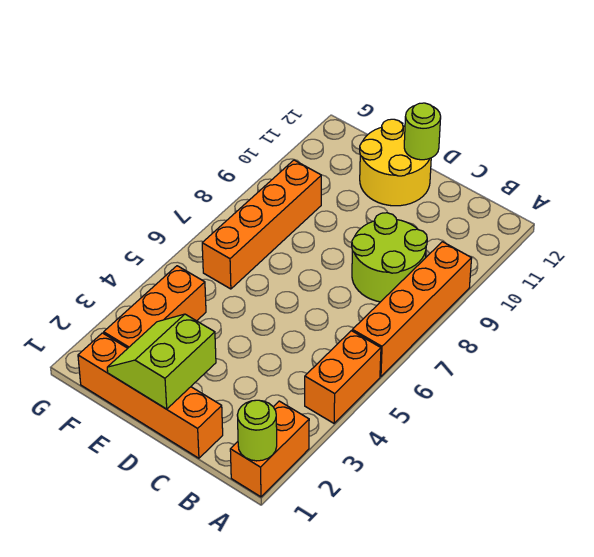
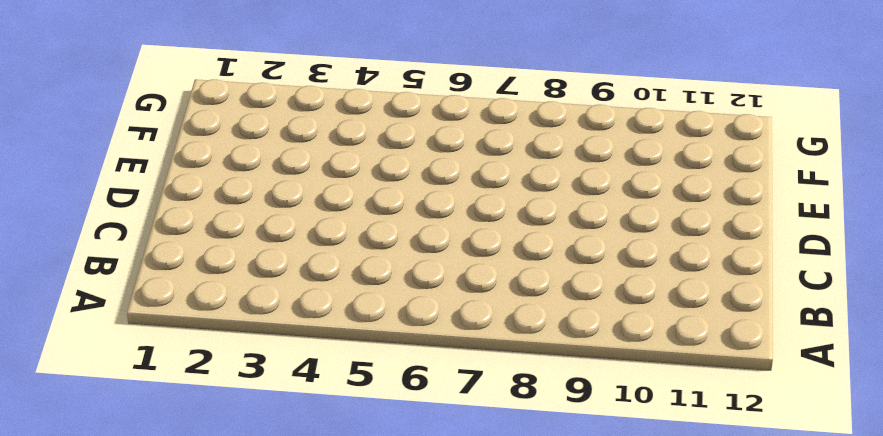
none -> orange brick A1:A2 level 1
none -> orange brick A4:A5 level 1

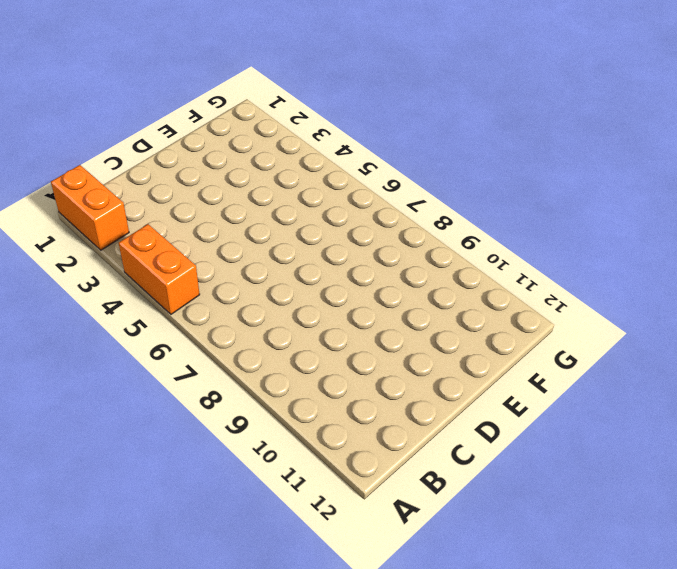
none -> orange brick A6:A9 level 1
none -> lime round brick B8:C9 level 1

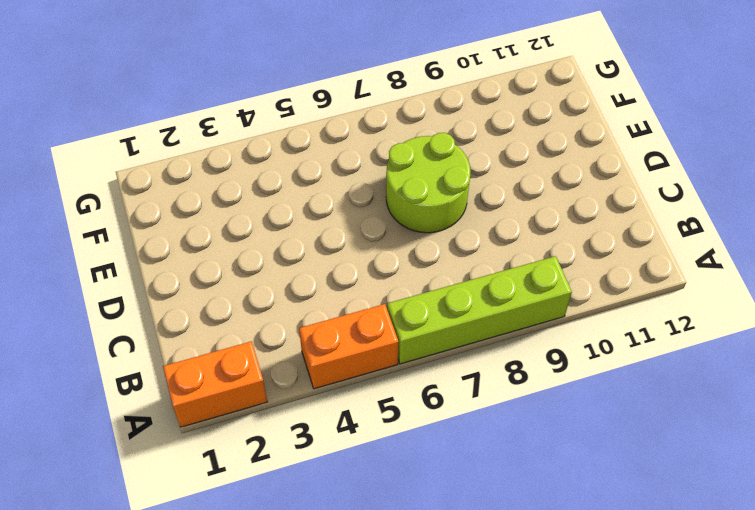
lime brick A6:A9 level 1 -> orange brick A6:A9 level 1
lime round brick D7:E8 level 1 -> lime round brick B8:C9 level 1
none -> orange brick C1:F1 level 1
none -> yellow round brick D11:E12 level 1

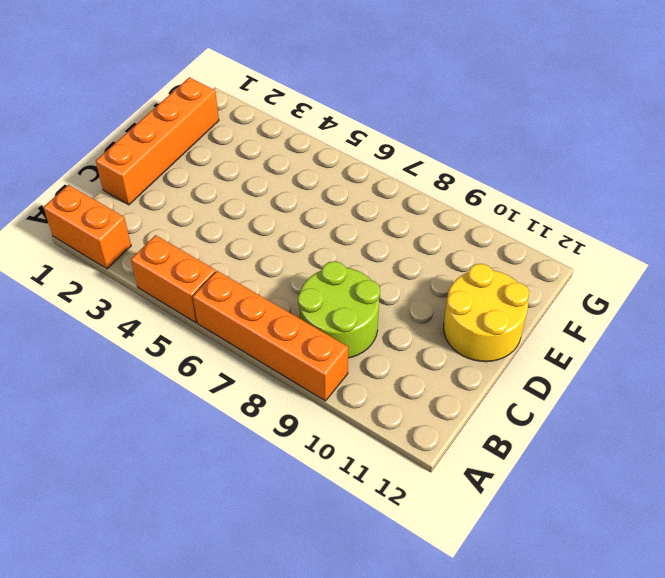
none -> orange brick F2:F4 level 1
none -> orange brick F6:F9 level 1

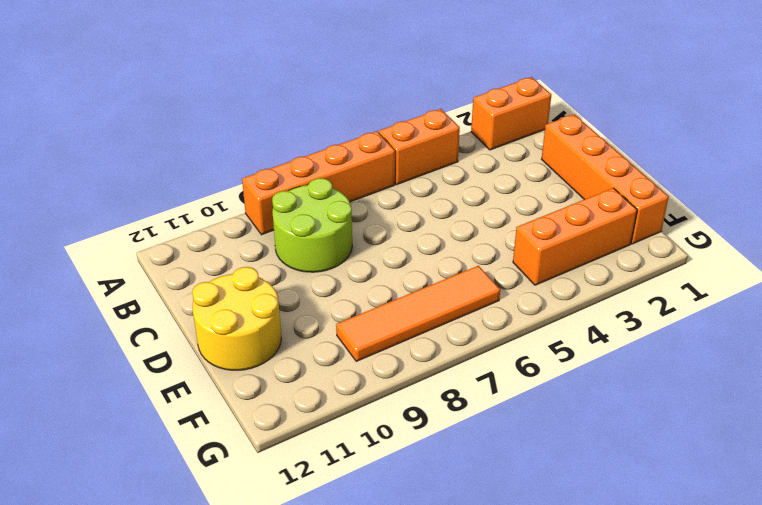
orange tile F6:F9 level 1 -> orange brick F6:F9 level 1
none -> lime round brick A1 level 2
none -> lime slope D1:E2 level 2 top D

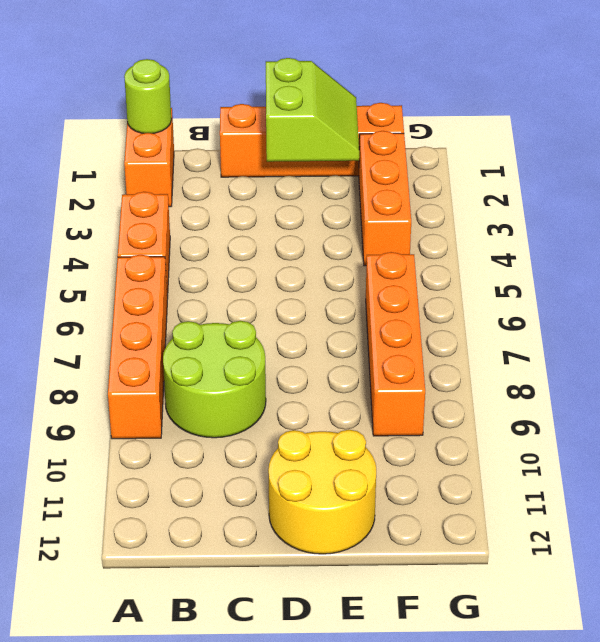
none -> lime round brick D12 level 2

